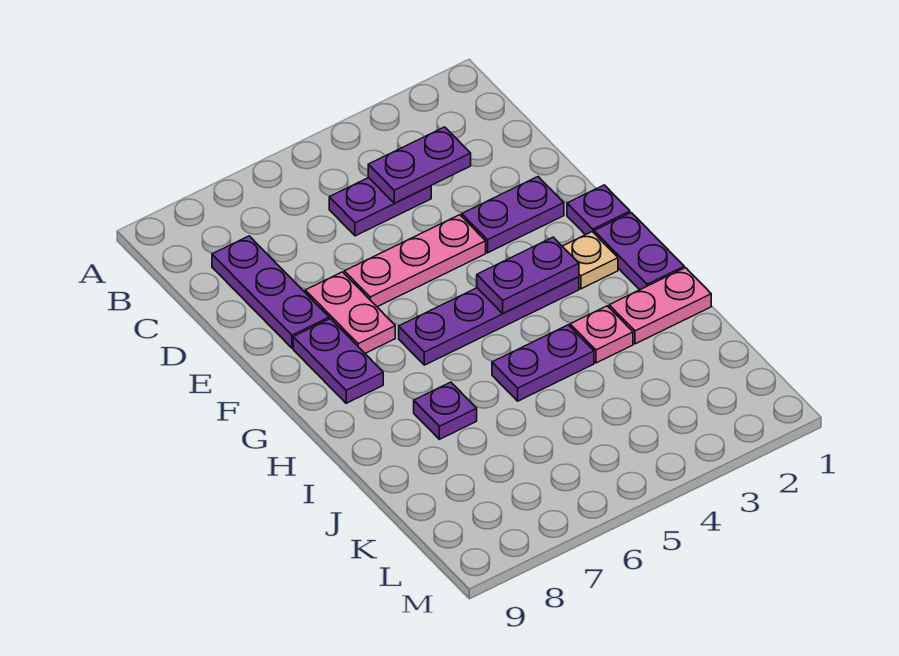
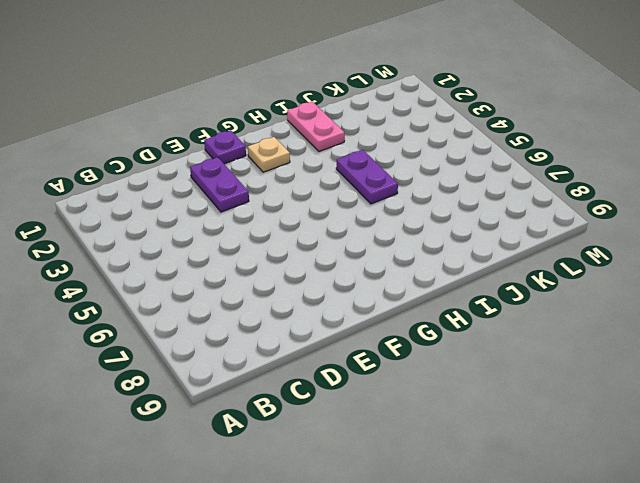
none -> purple plate C4:C5 level 1
none -> purple plate C8:E8 level 1
none -> pink plate E4:E6 level 1

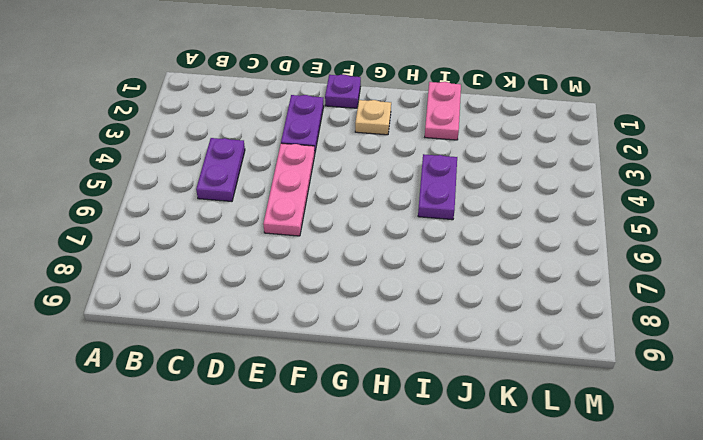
none -> purple plate C8:E8 level 1
none -> pink plate E7:F7 level 1
none -> purple plate F8:G8 level 1

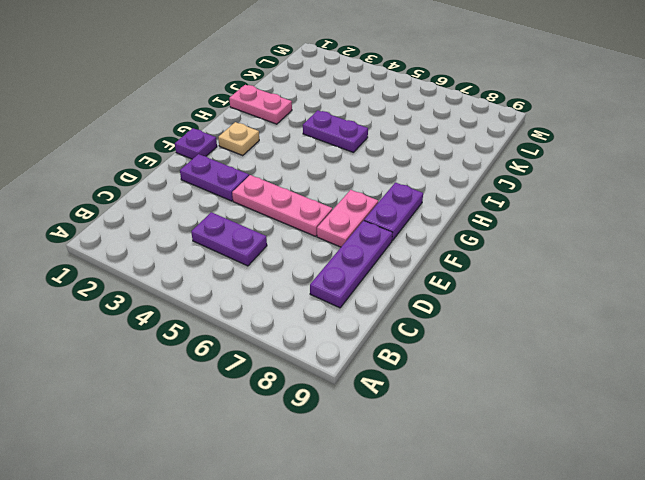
none -> purple plate G1:H1 level 1
none -> purple plate G3:G6 level 1
none -> pink plate I3 level 1

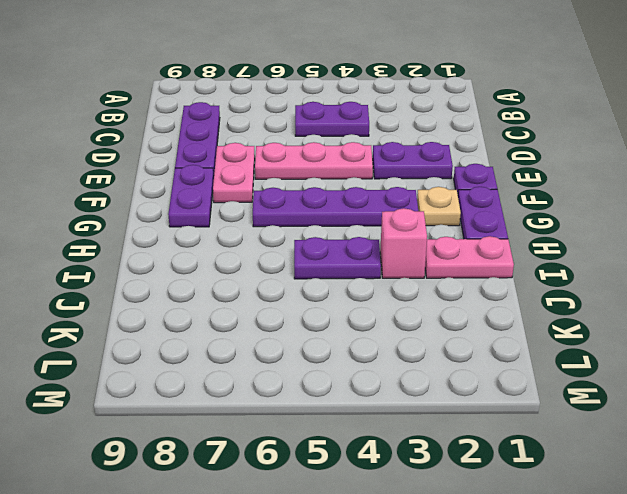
pink brick I3 level 1 -> pink plate I3 level 1
none -> purple plate I7 level 1
none -> purple plate C3:C4 level 2
none -> purple plate G3:G4 level 2

